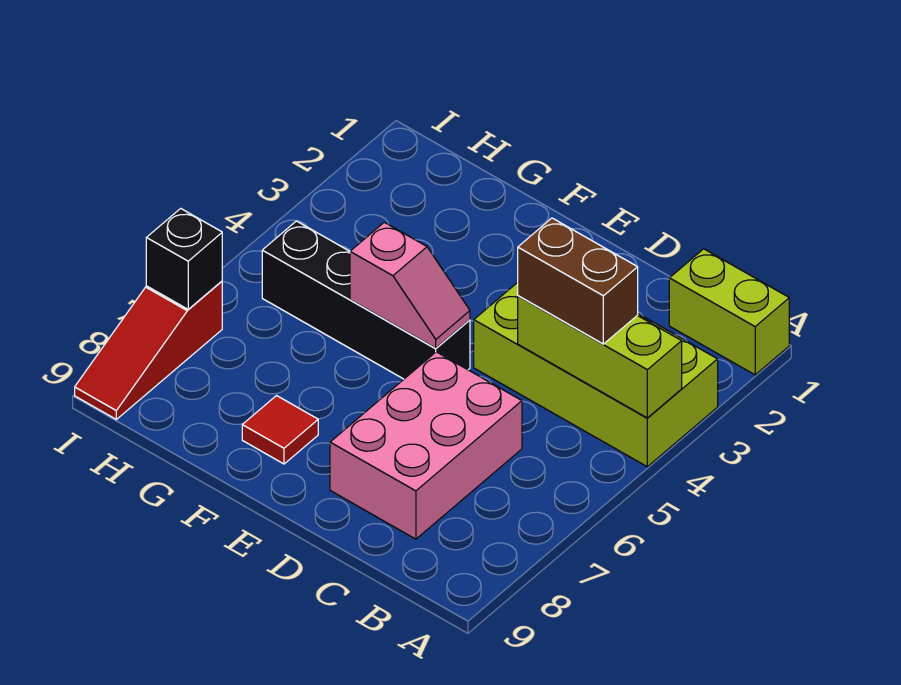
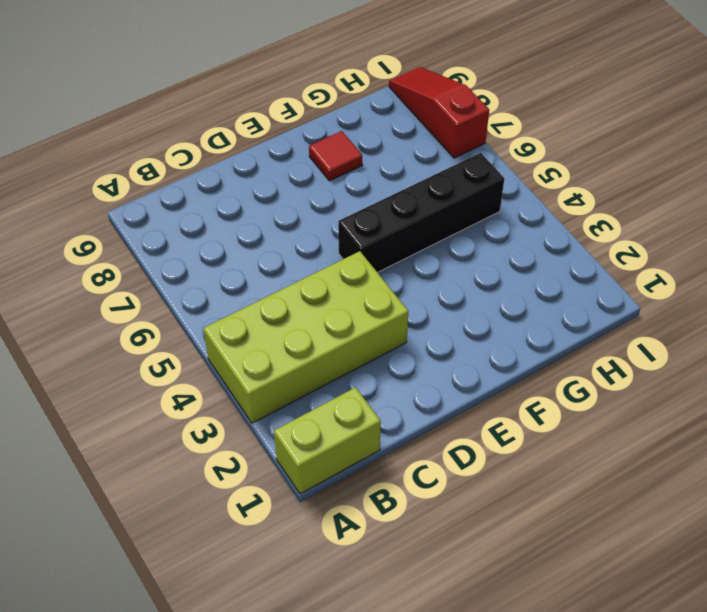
none -> pink brick C6:D8 level 1
none -> lime brick A4:C4 level 2

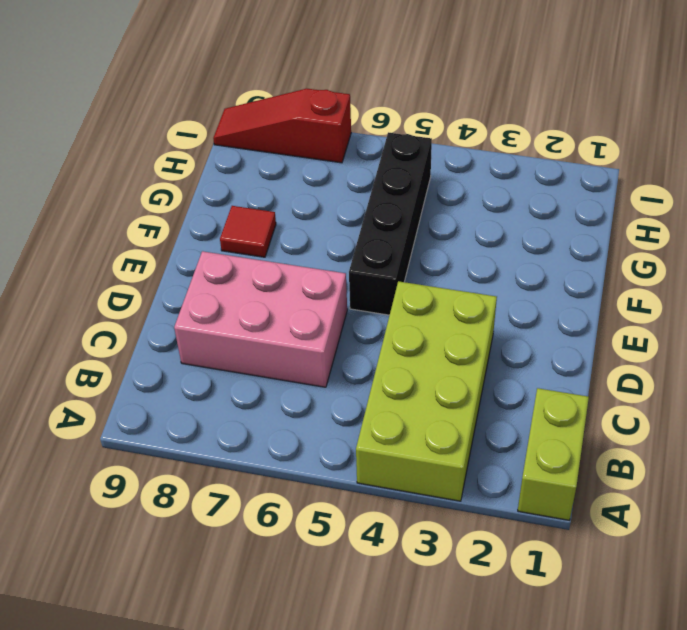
none -> lime brick A4:C4 level 2
none -> pink slope E5:F5 level 2 top F

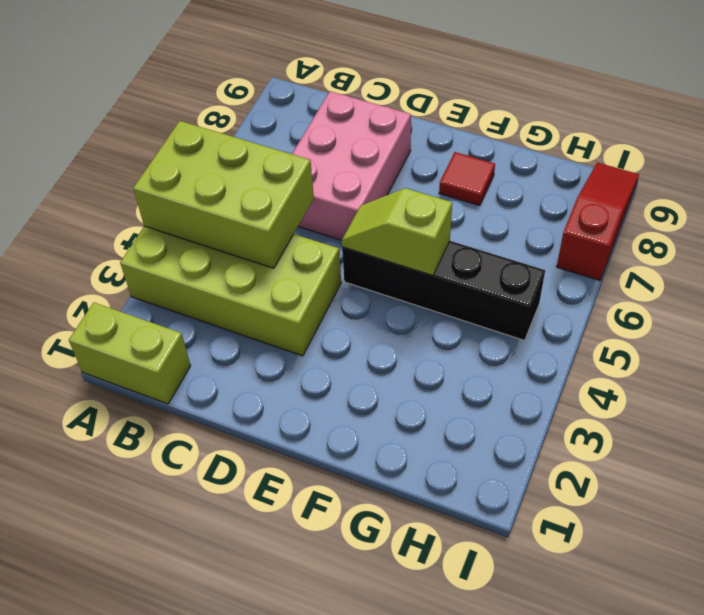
lime brick A4:C5 level 2 -> lime brick A4:C4 level 2
lime slope E5:F5 level 2 top F -> pink slope E5:F5 level 2 top F
none -> black brick I7 level 2
none -> brown brick B4:C4 level 3

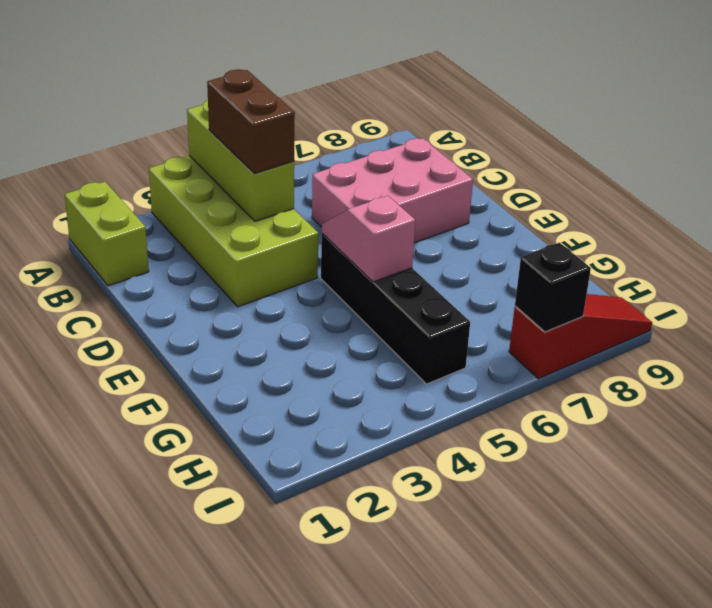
none -> red tile F8 level 1

